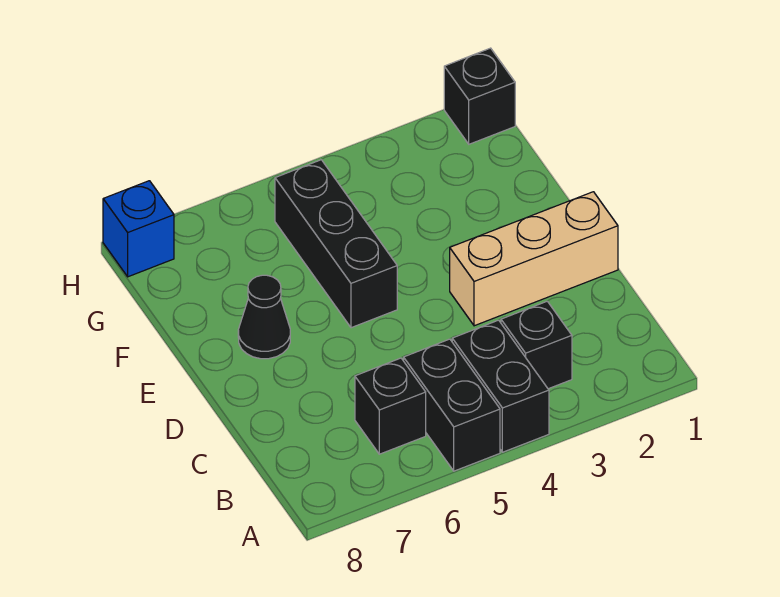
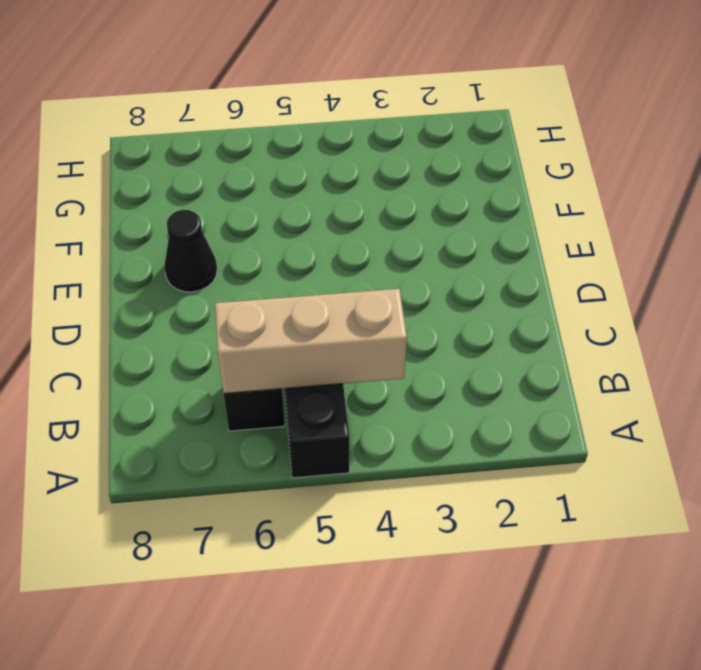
tan brick B4:B6 level 2 -> tan brick D1:D3 level 1
none -> black brick A4:B4 level 1
none -> black brick B3 level 1

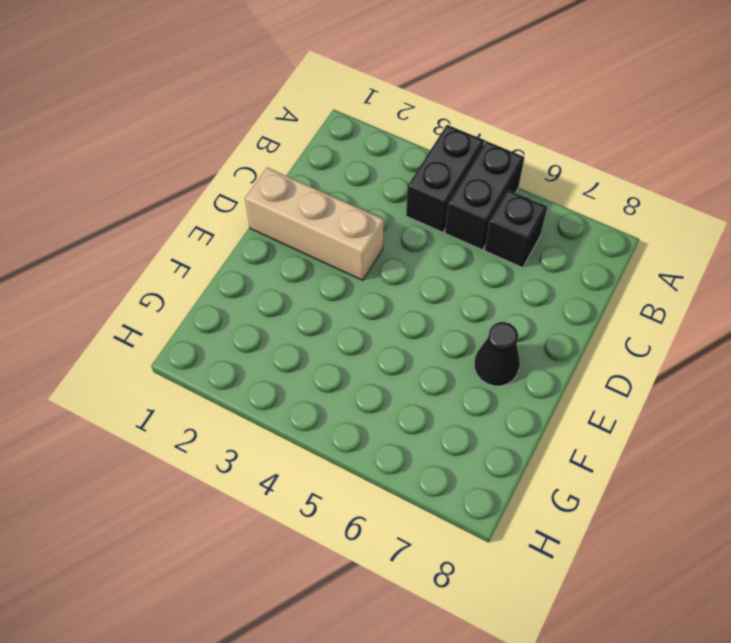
none -> black brick B3 level 1
none -> black brick E5:G5 level 1

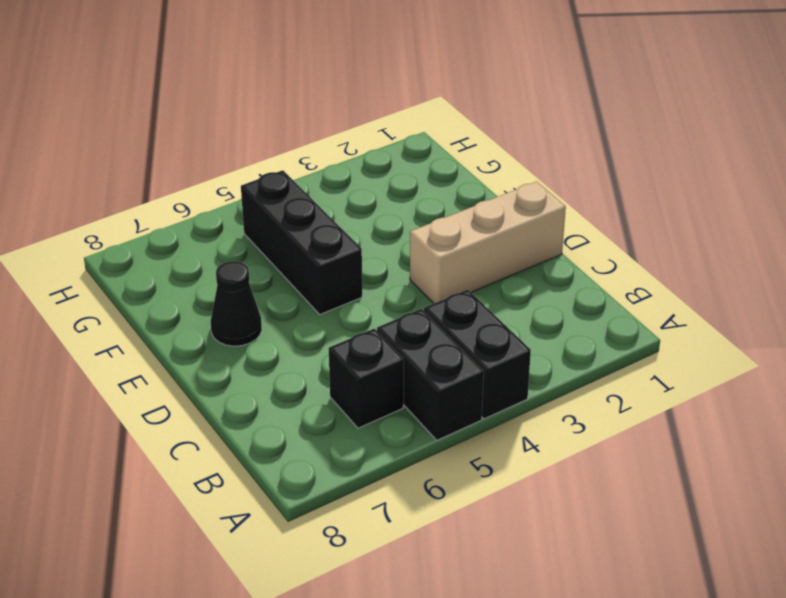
none -> black brick B3 level 1
none -> black brick H1 level 1

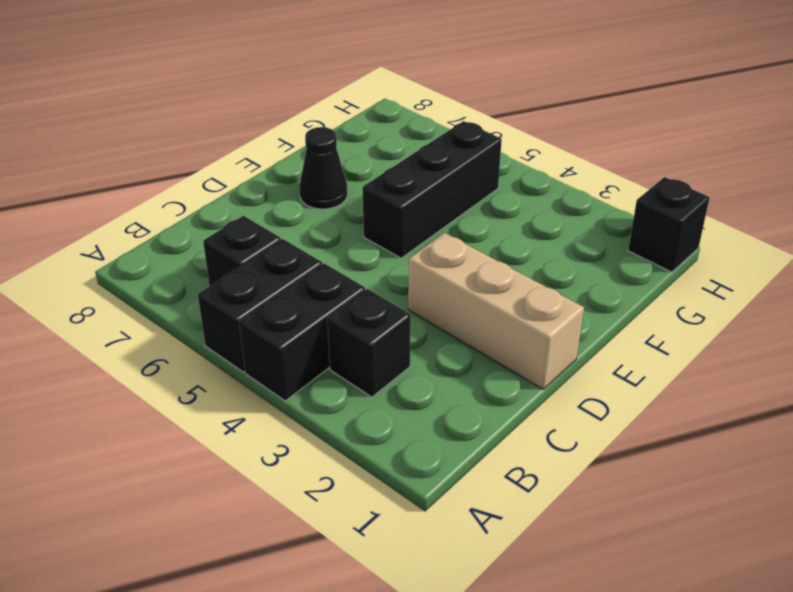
none -> blue brick H8 level 1

